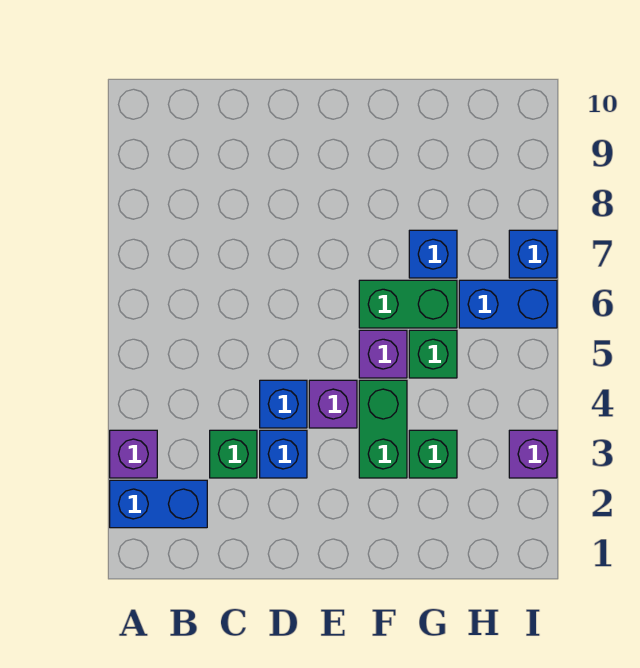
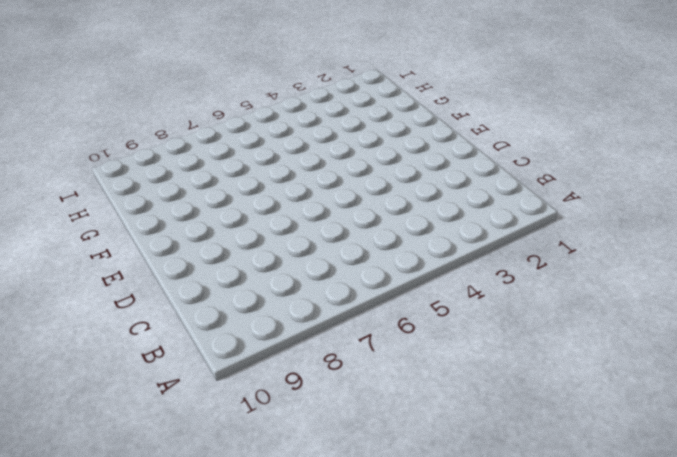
none -> blue brick A2:B2 level 1
none -> purple brick A3 level 1
none -> green brick C3 level 1

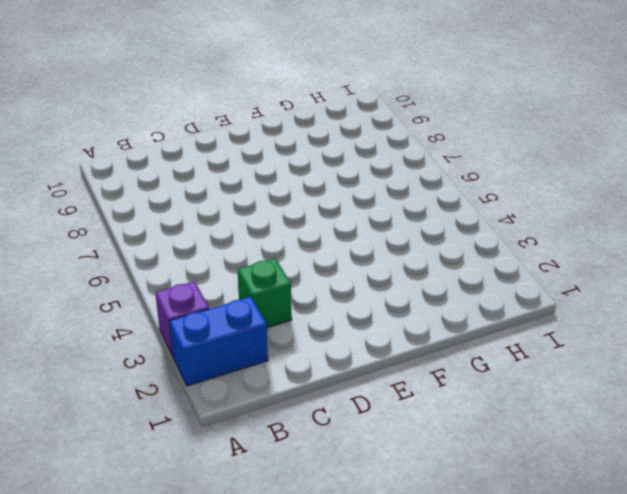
none -> blue brick D3 level 1
none -> blue brick D4 level 1
none -> purple brick E4 level 1

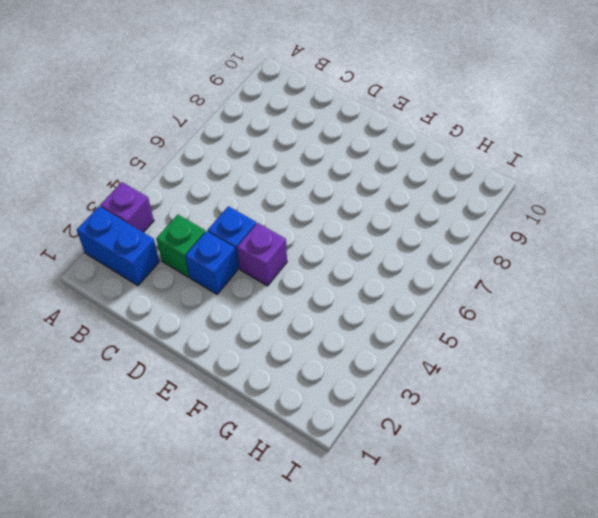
none -> green brick F3:F4 level 1
none -> purple brick F5 level 1
none -> green brick F6:G6 level 1

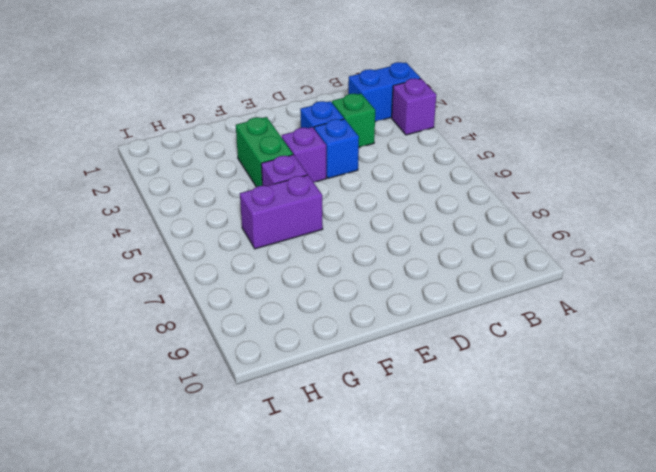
purple brick F6:G6 level 1 -> green brick F6:G6 level 1
none -> green brick G3 level 1
none -> green brick G5 level 1
none -> blue brick G7 level 1

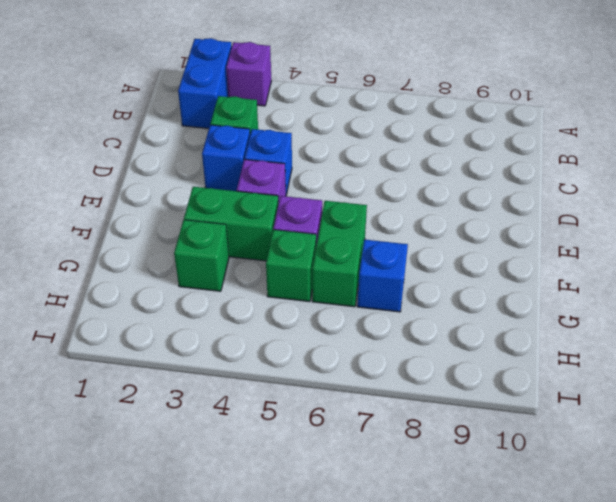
none -> blue brick H6:I6 level 1
none -> purple brick I3 level 1
none -> blue brick I7 level 1

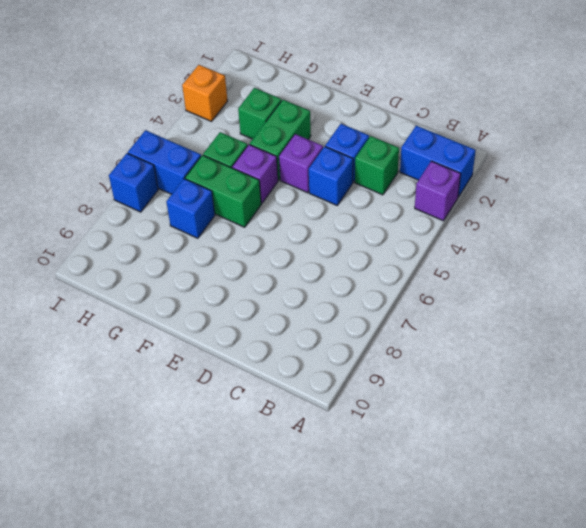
orange brick I3 level 1 -> purple brick I3 level 1

